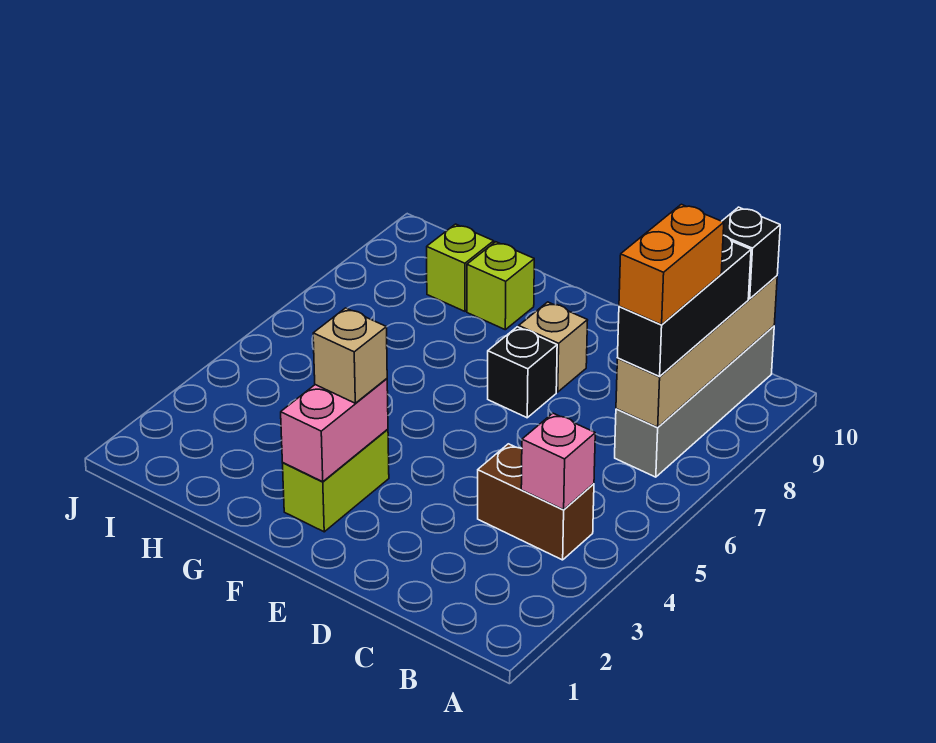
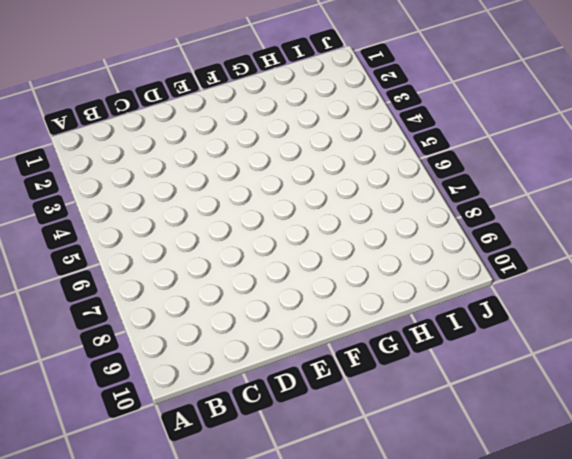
none -> brown brick B4:C4 level 1
none -> grey brick B7:B10 level 1
none -> black brick E7 level 1

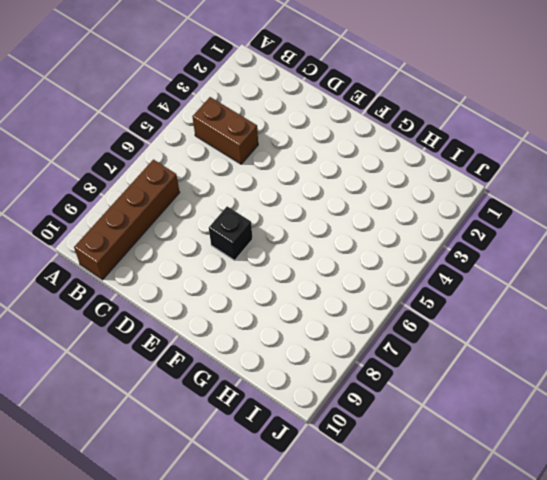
brown brick B7:B10 level 1 -> grey brick B7:B10 level 1
none -> tan brick E8 level 1
none -> lime brick F2:F3 level 1
none -> lime brick G9 level 1

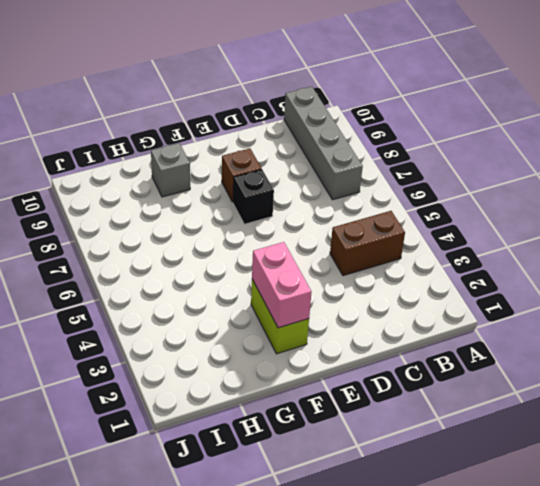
brown brick E8 level 1 -> tan brick E8 level 1
grey brick G9 level 1 -> lime brick G9 level 1
none -> lime brick H9 level 1
none -> pink brick B4 level 2
none -> tan brick B7:B10 level 2

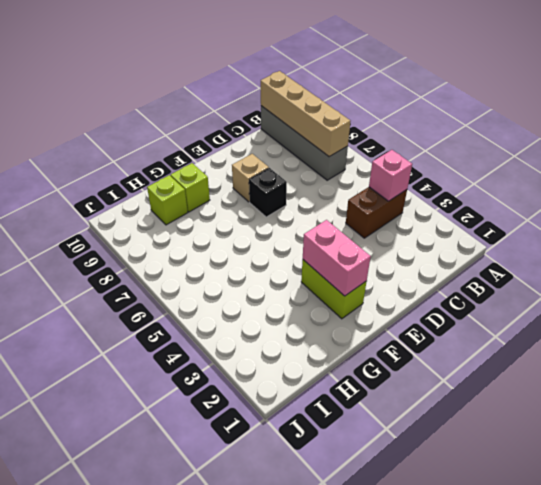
none -> black brick B7:B9 level 3
none -> black brick B10 level 3
none -> tan brick F3 level 3

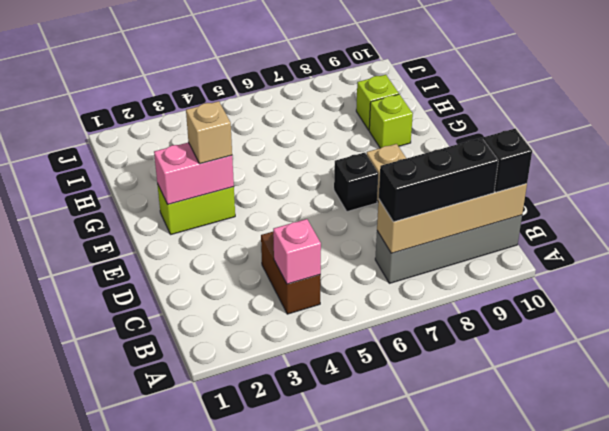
none -> orange brick B7:B8 level 4

